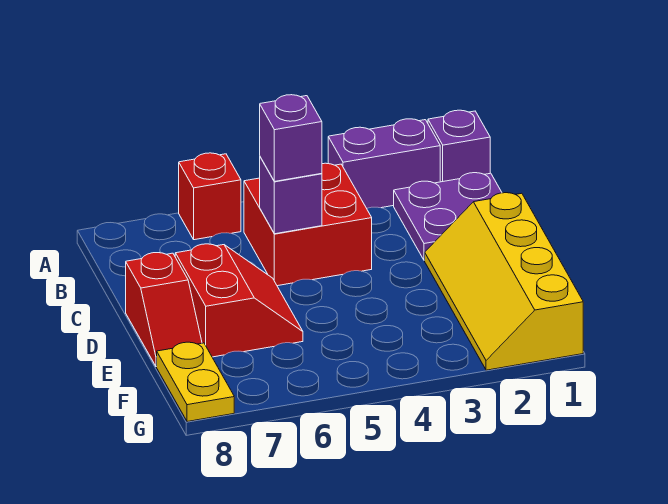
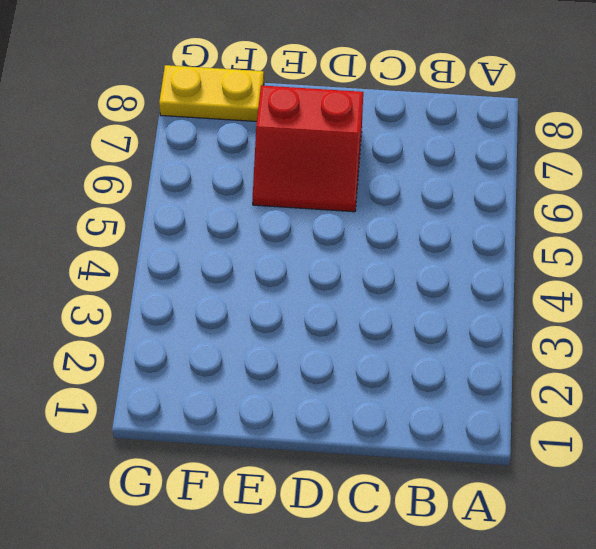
none -> purple brick A1 level 1
none -> purple brick A2:A3 level 1

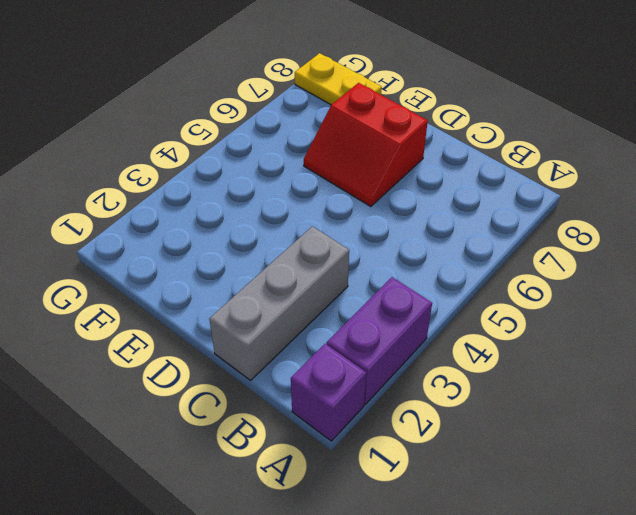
grey brick C1:C3 level 1 -> purple plate B1:C2 level 1
none -> red brick A6 level 1
none -> red brick B4:C5 level 1

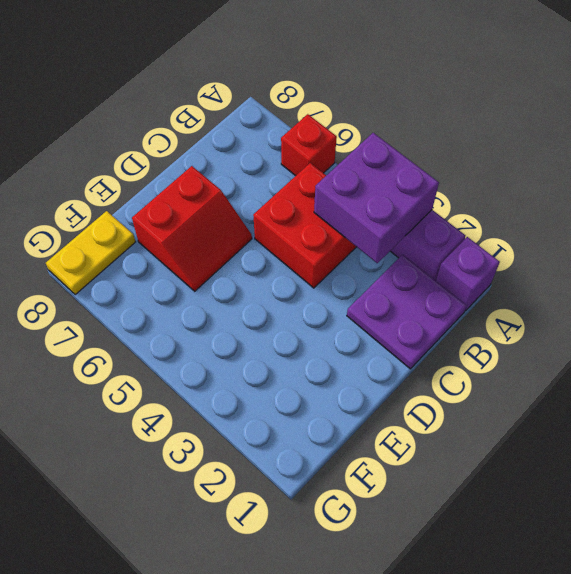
purple brick A3:B4 level 2 -> none
none -> yellow slope D1:G2 level 1 top 1
none -> red slope D8:E8 level 1 top D

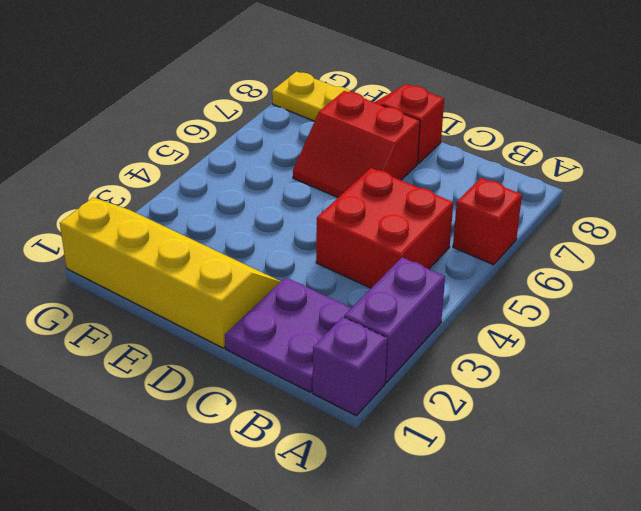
none -> purple brick C5 level 2
none -> purple brick C5 level 3

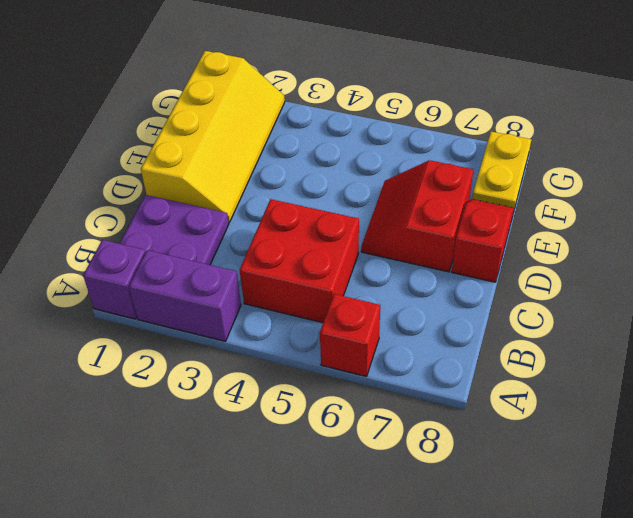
none -> purple brick C5 level 2
none -> purple brick C5 level 3

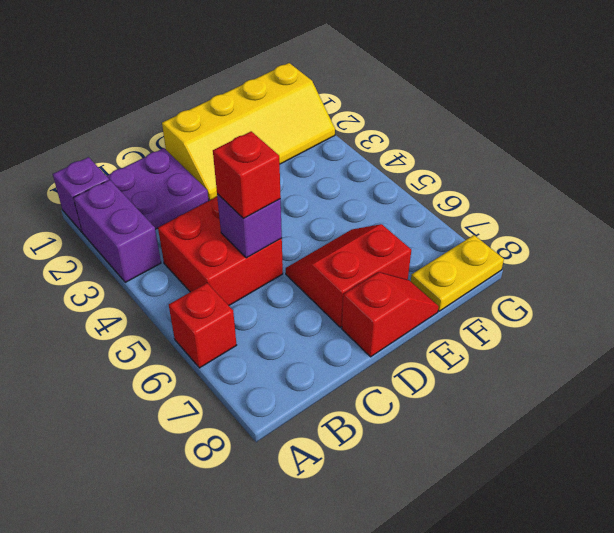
red brick C5 level 3 -> purple brick C5 level 3

